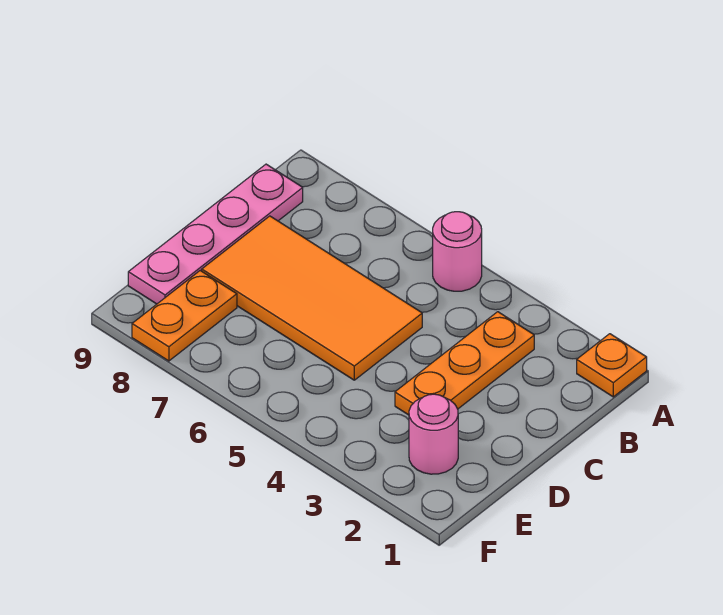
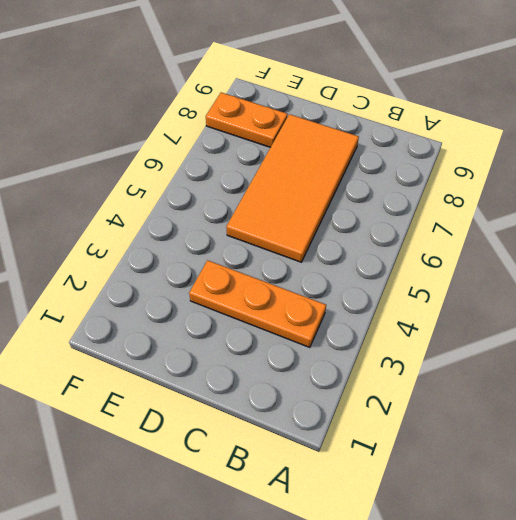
none -> orange plate A1 level 1
none -> pink round brick A5 level 1

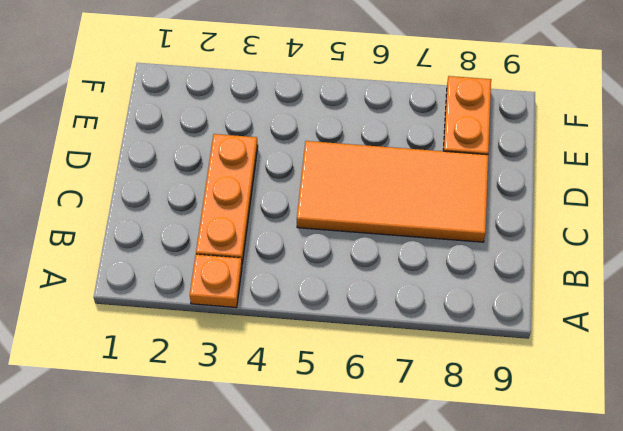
orange plate A3 level 1 -> orange plate A1 level 1
none -> pink round brick A5 level 1
none -> pink plate B9:E9 level 1

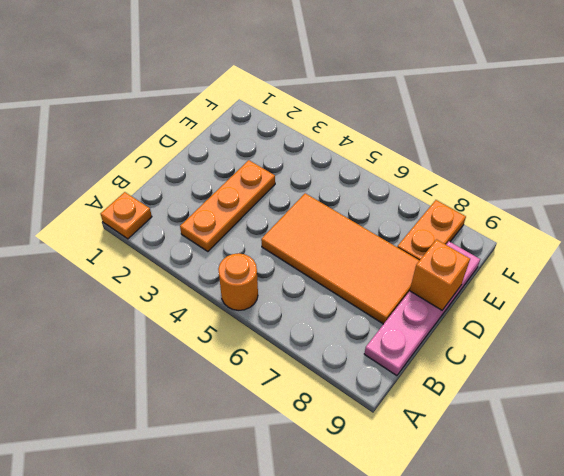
orange round brick A5 level 1 -> pink round brick A5 level 1
orange brick D9 level 2 -> none
none -> pink round brick E2 level 1

